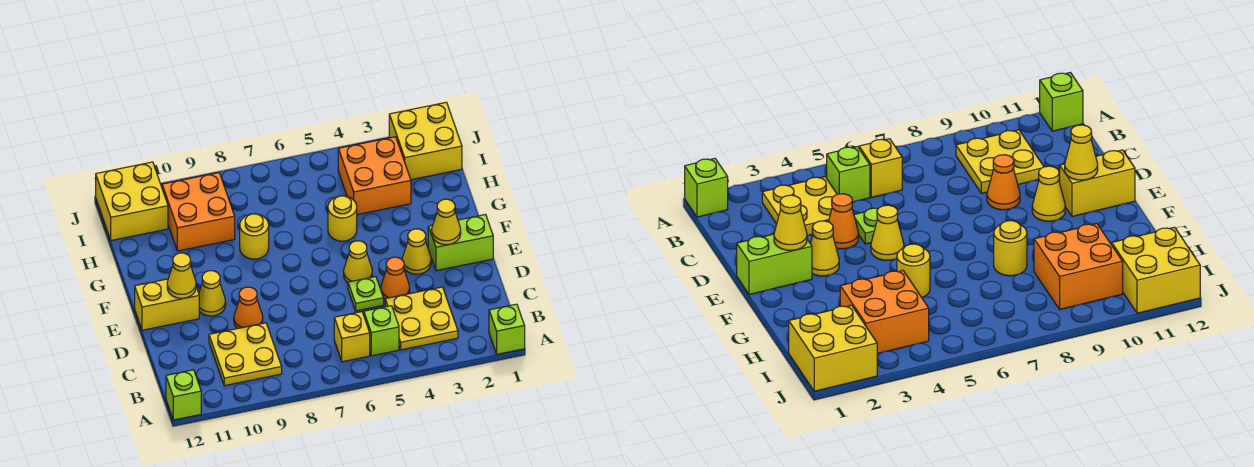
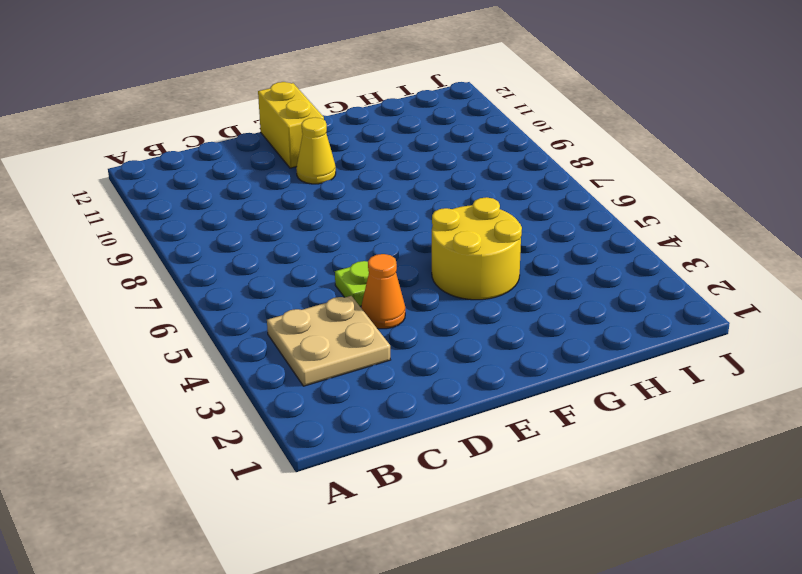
tan plate B3:C4 level 1 -> yellow plate B3:C4 level 1
yellow round brick F4:G5 level 1 -> yellow round brick G5 level 1
none -> lime brick A1 level 1
none -> lime brick A12 level 1
none -> lime brick B5 level 1

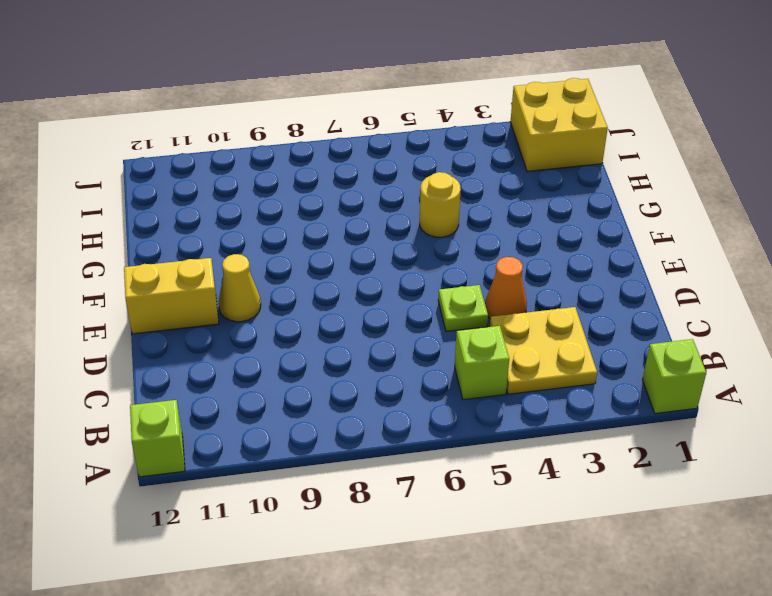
none -> yellow brick B6 level 1
none -> yellow plate B9:C10 level 1
none -> orange cone D9 level 1

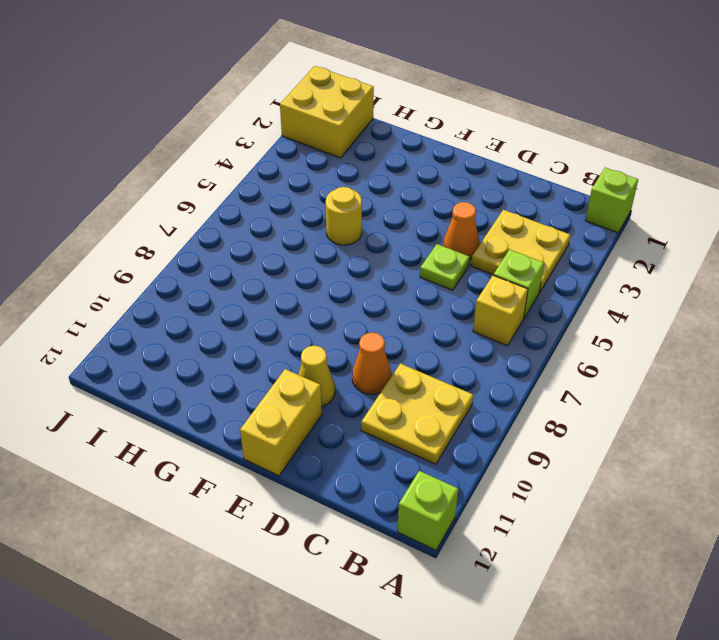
none -> lime brick E1:E2 level 1
none -> yellow cone E3 level 1
none -> yellow cone E5 level 1

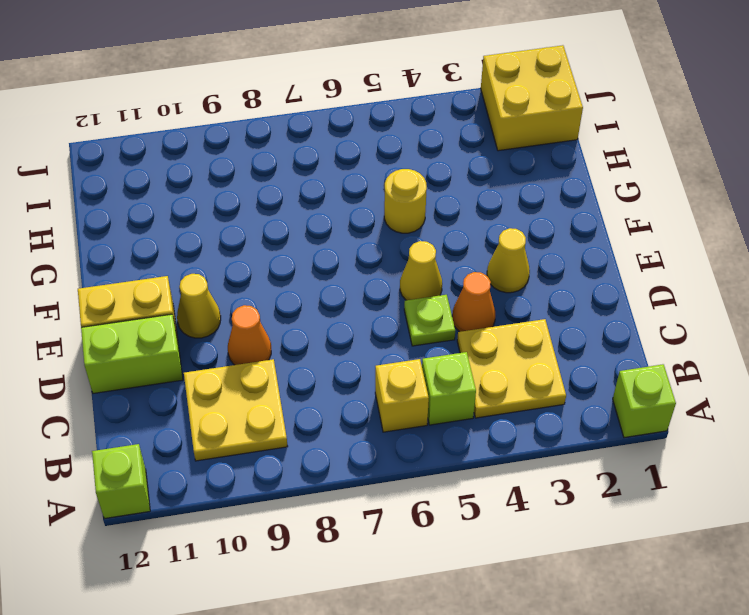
lime brick D11:D12 level 1 -> lime brick E1:E2 level 1
none -> yellow round brick G8 level 1
none -> orange brick H3:I4 level 1
none -> orange brick H9:I10 level 1

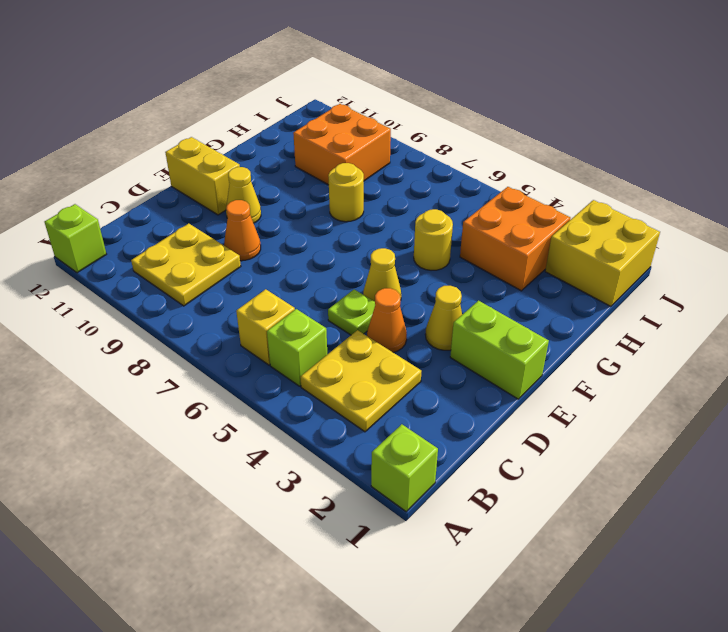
none -> yellow brick I11:J12 level 1
none -> yellow cone E2 level 2
none -> yellow cone E11 level 2

